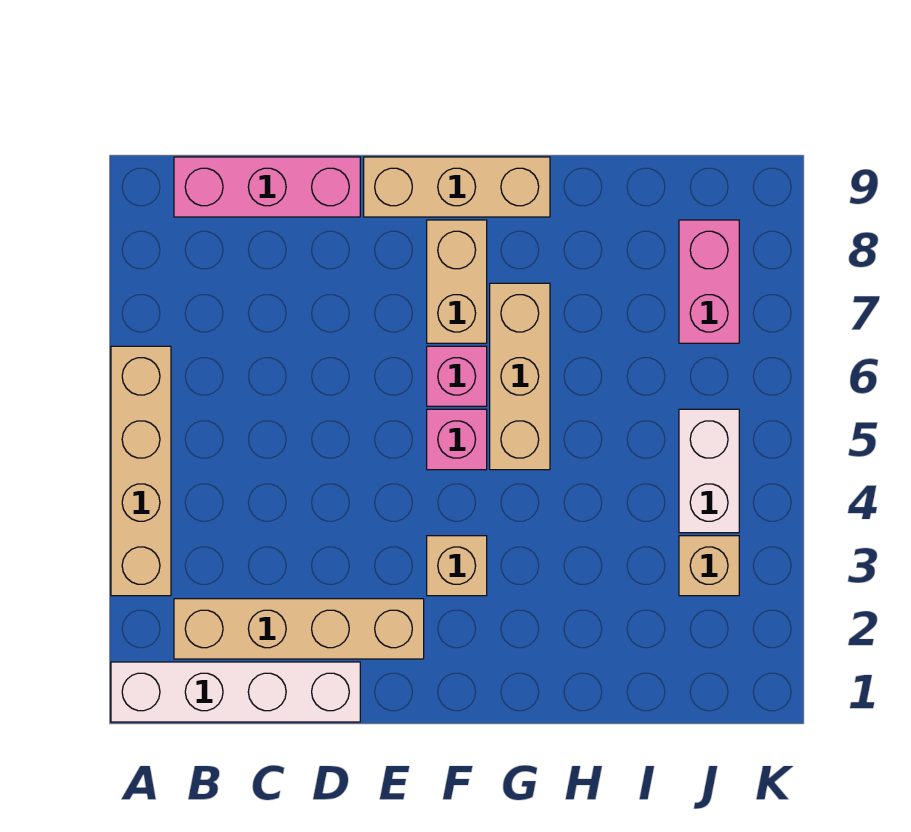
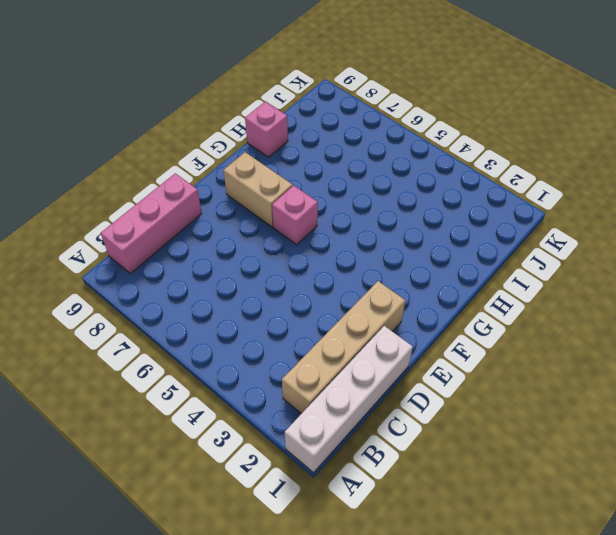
pink brick H9 level 1 -> pink brick F5 level 1
none -> tan brick A3:A6 level 1
none -> tan brick E9:G9 level 1
none -> tan brick F3 level 1

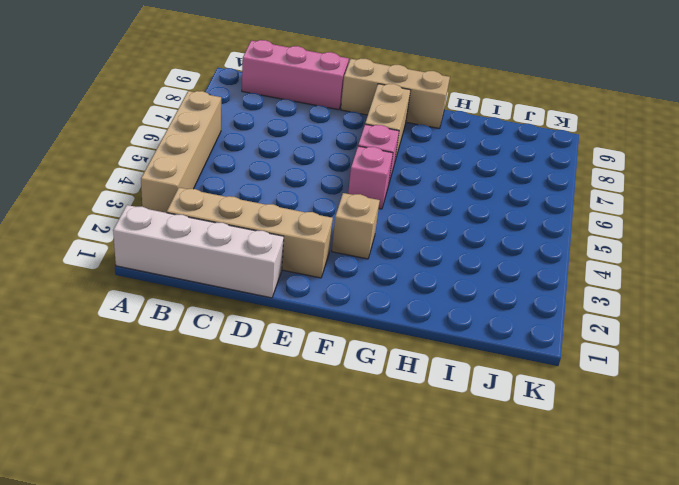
none -> tan brick G5:G7 level 1
none -> tan brick J3 level 1
none -> white brick J4:J5 level 1

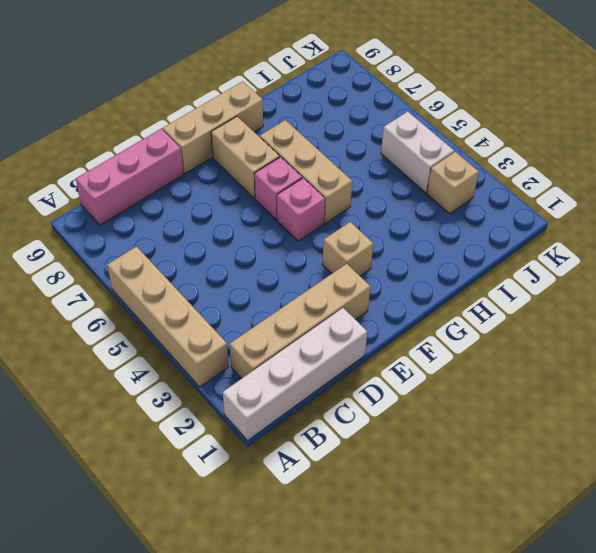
none -> pink brick J7:J8 level 1

